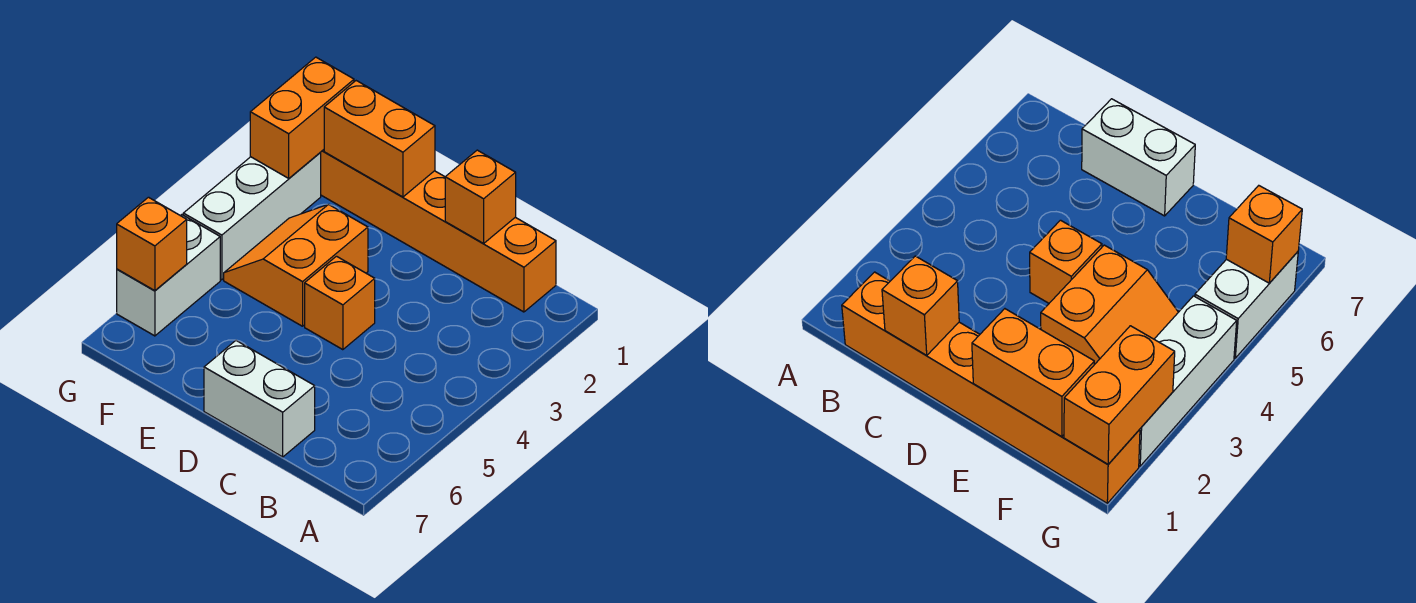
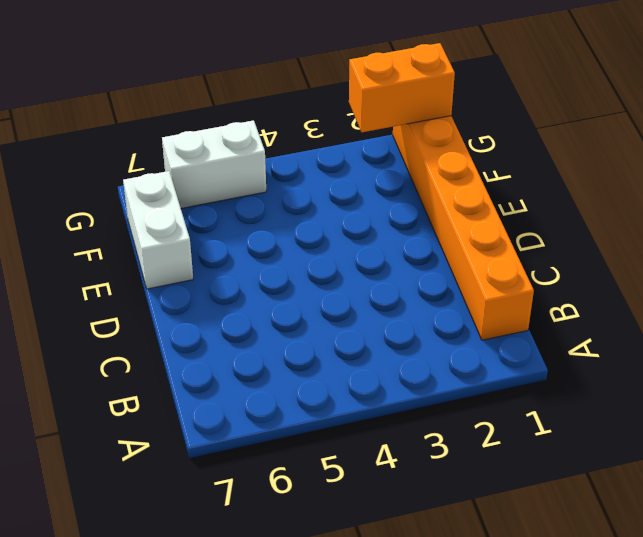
white brick E7:F7 level 1 -> white brick C7:D7 level 1
none -> orange brick D4 level 1
none -> orange slope E3:F4 level 1 top E

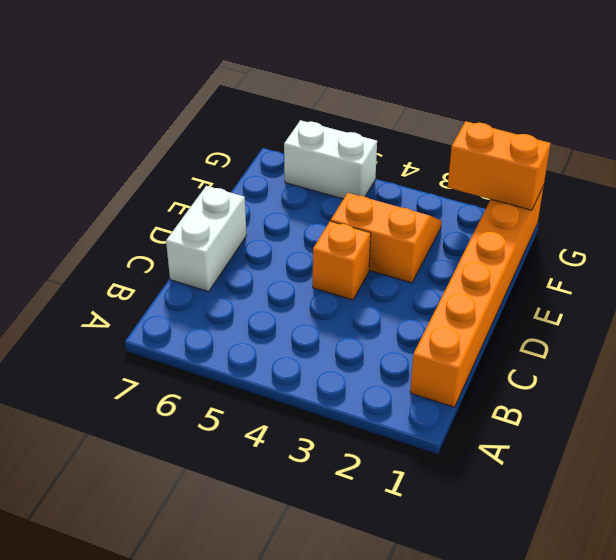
none -> white brick G2:G4 level 1
none -> orange brick C1 level 2

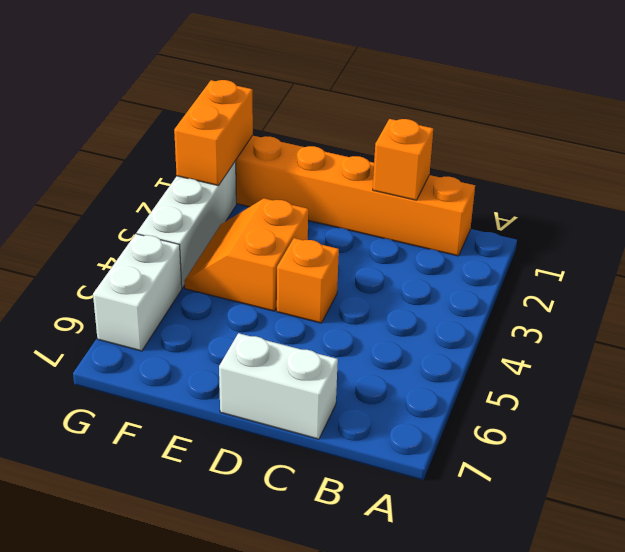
none -> orange brick E1:F1 level 2
none -> orange brick G6 level 2

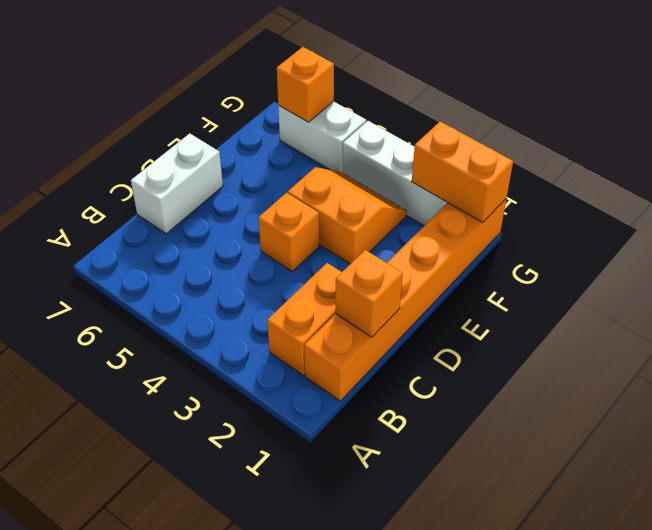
orange brick B2:C2 level 1 -> orange brick E1:F1 level 2

